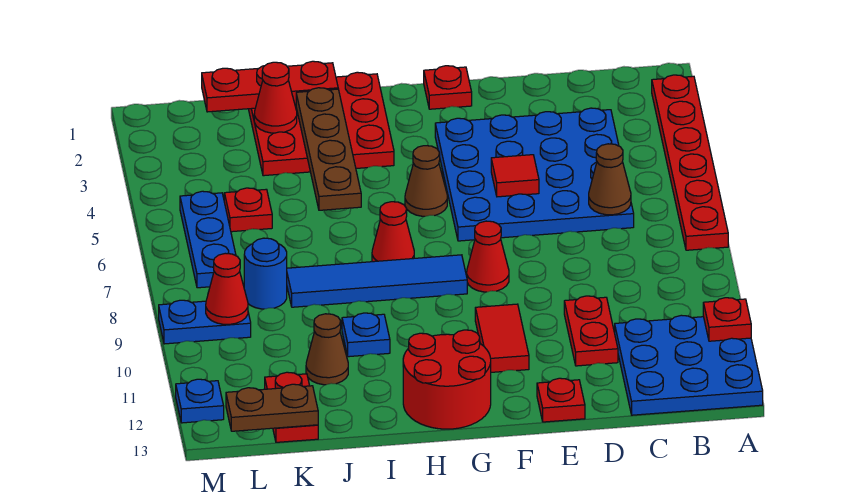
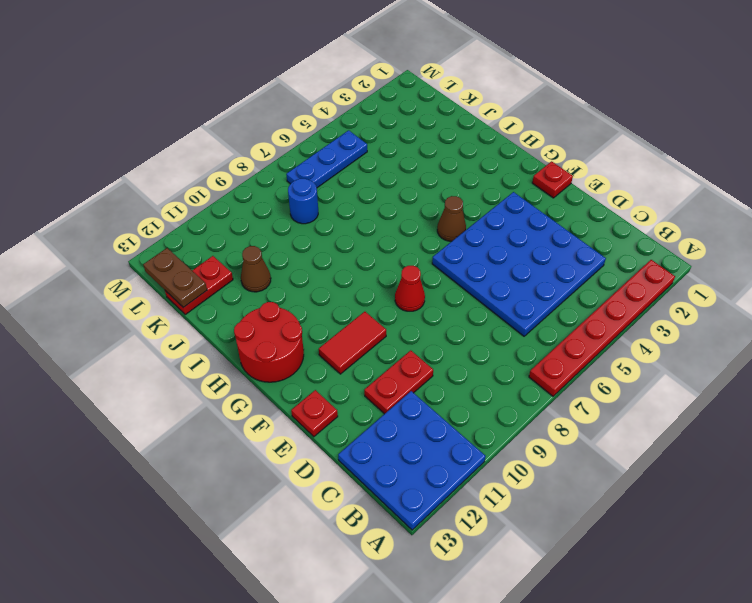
none -> blue tile G8:J8 level 1
none -> red plate H1:J3 level 1
none -> red cone H7 level 1

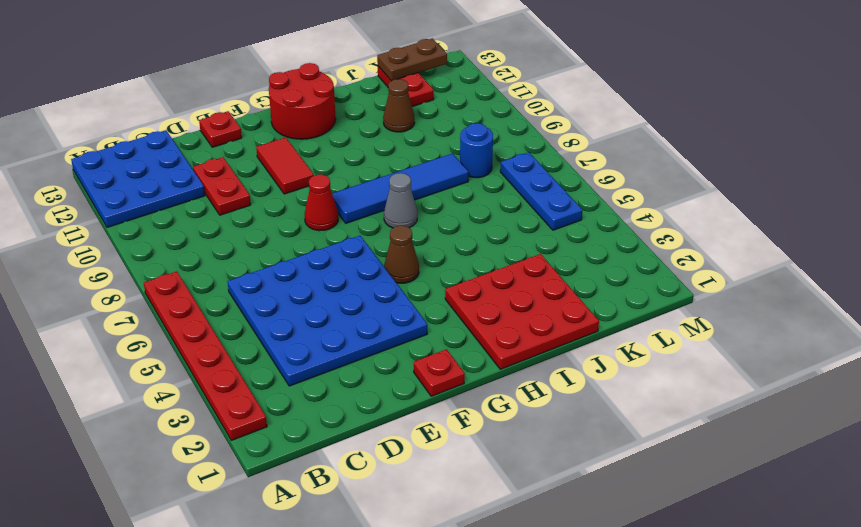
grey cone H7 level 1 -> red cone H7 level 1
none -> blue plate I10 level 1
none -> red plate K5 level 1
none -> blue plate L9:M9 level 1

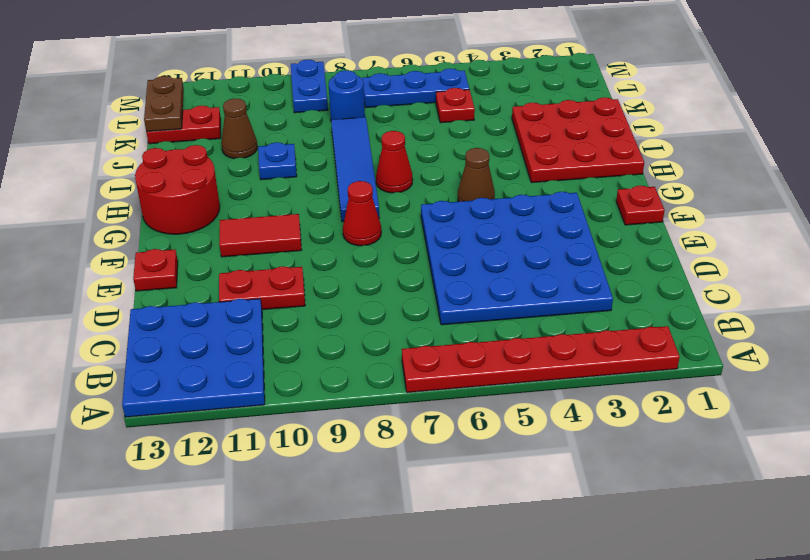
none -> blue plate M12 level 1
none -> red plate A11 level 2
none -> brown cone C6 level 2

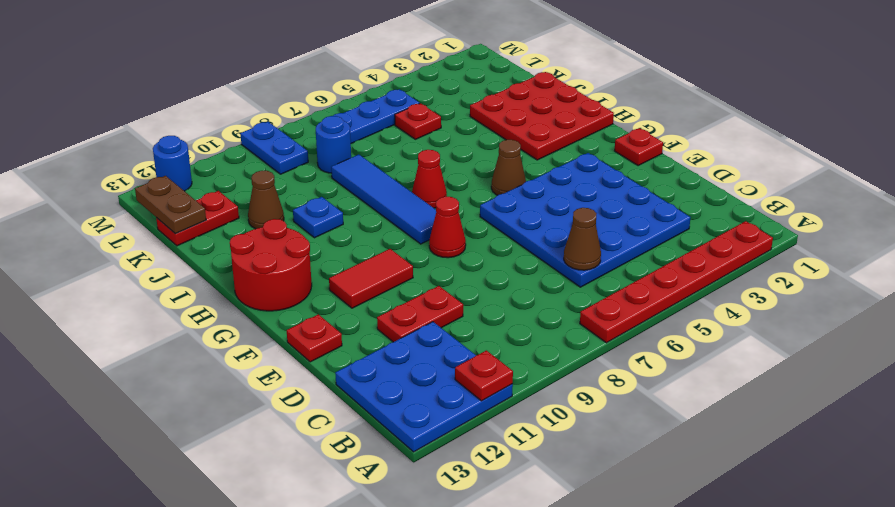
blue round brick M12 level 1 -> blue plate M12 level 1
none -> red tile E5 level 2
none -> red plate I1:K1 level 2
none -> brown plate I2:I5 level 2

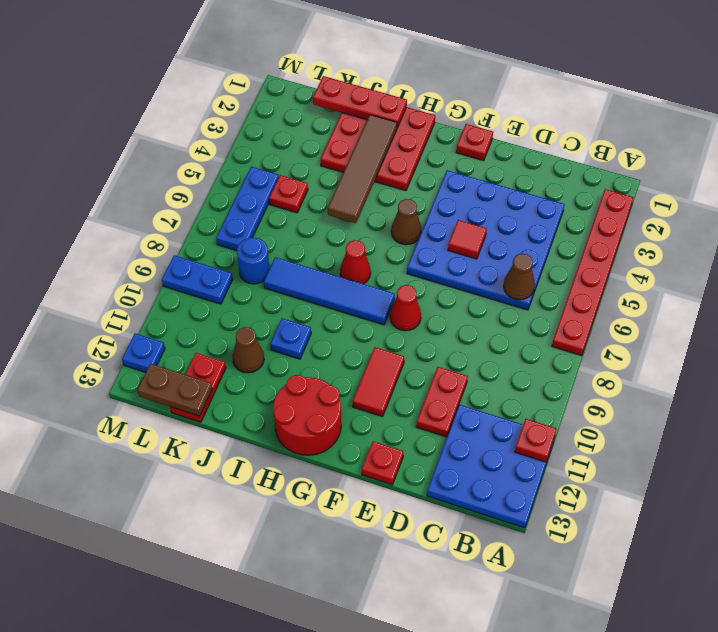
brown tile I2:I5 level 2 -> brown plate I2:I5 level 2
none -> red cone J2 level 2
none -> red cone L9 level 2

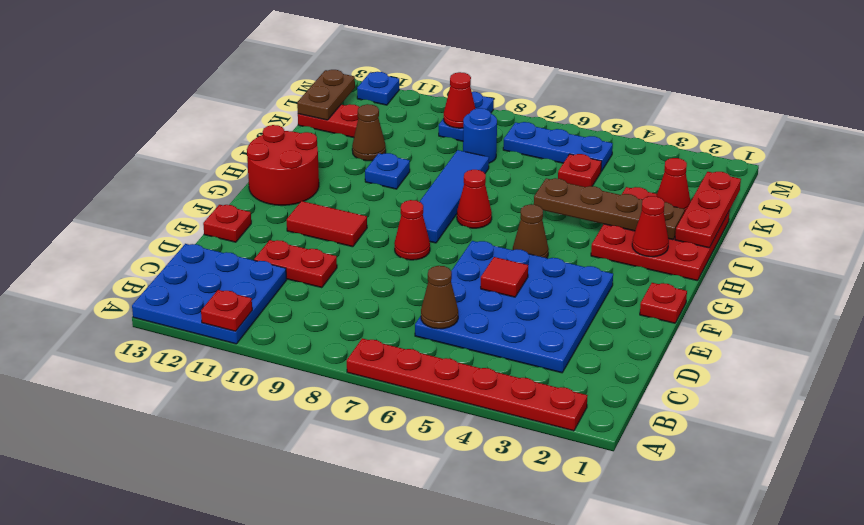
red cone H2 level 2 -> none

